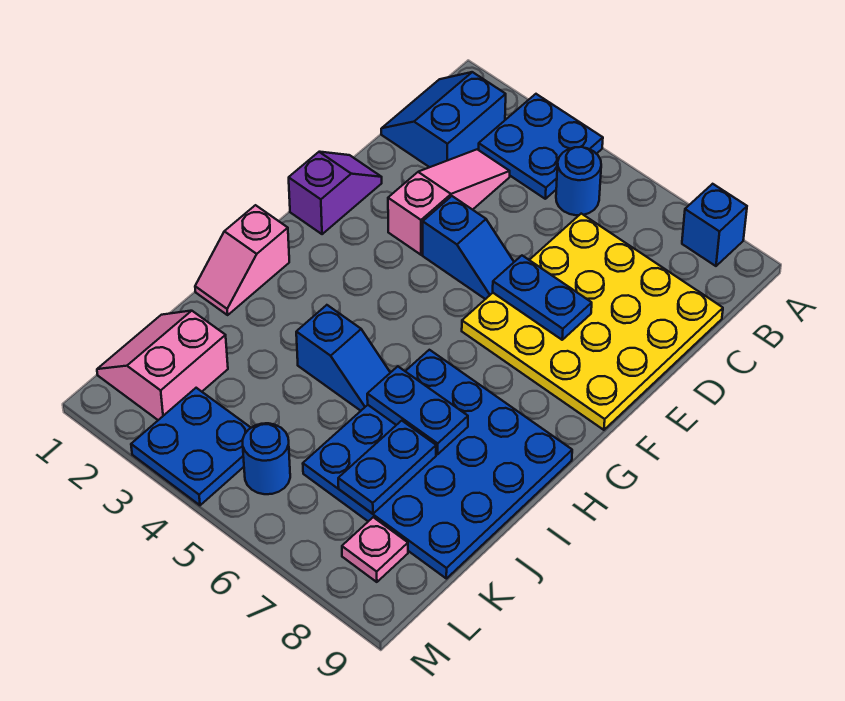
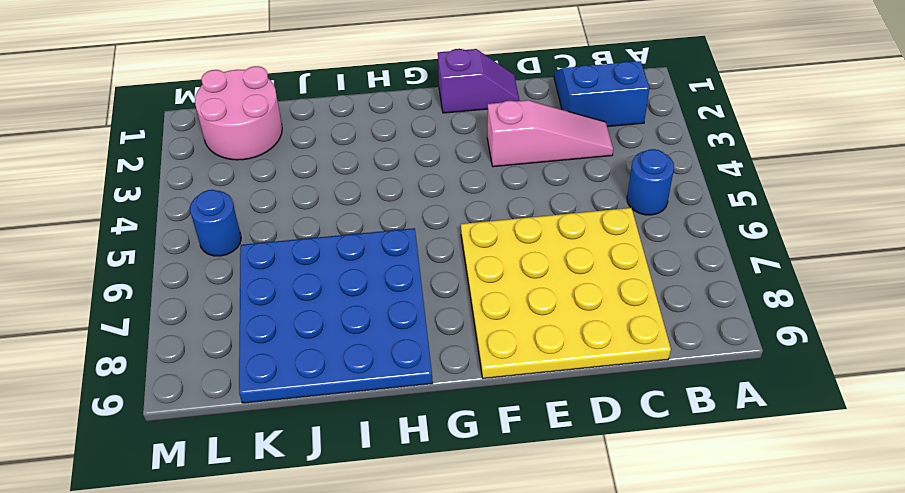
pink round brick K1:L2 level 1 -> pink slope K1:L2 level 1 top 2
none -> blue plate A3:B4 level 1
none -> blue brick A8 level 1
none -> blue slope E4:E5 level 1 top 4

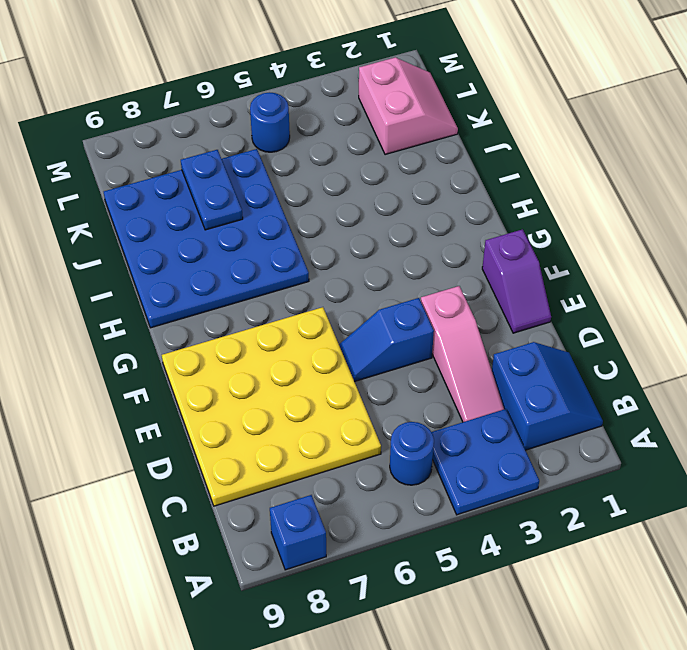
none -> pink slope H1:I1 level 1 top H
none -> blue slope I4:I5 level 1 top 4
none -> blue plate L3:M4 level 1

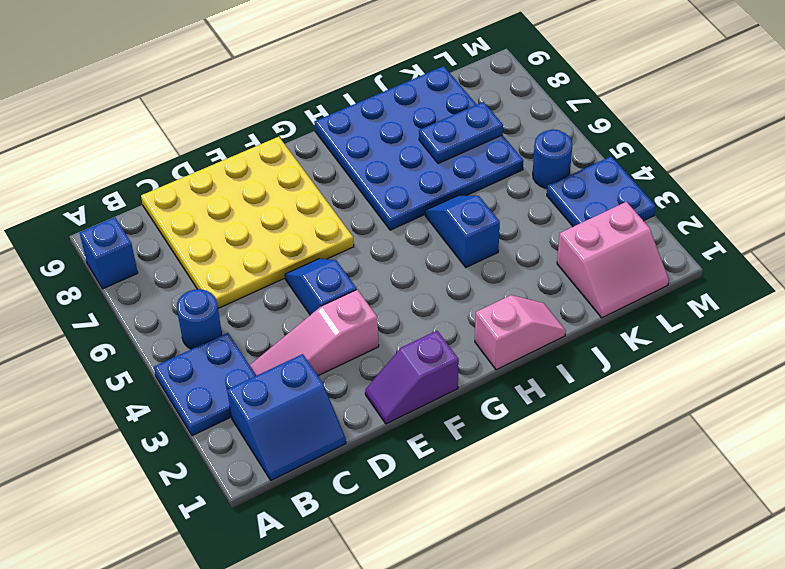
none -> pink plate L8 level 1
none -> blue plate E6:E7 level 2
none -> blue plate I6:I7 level 2

